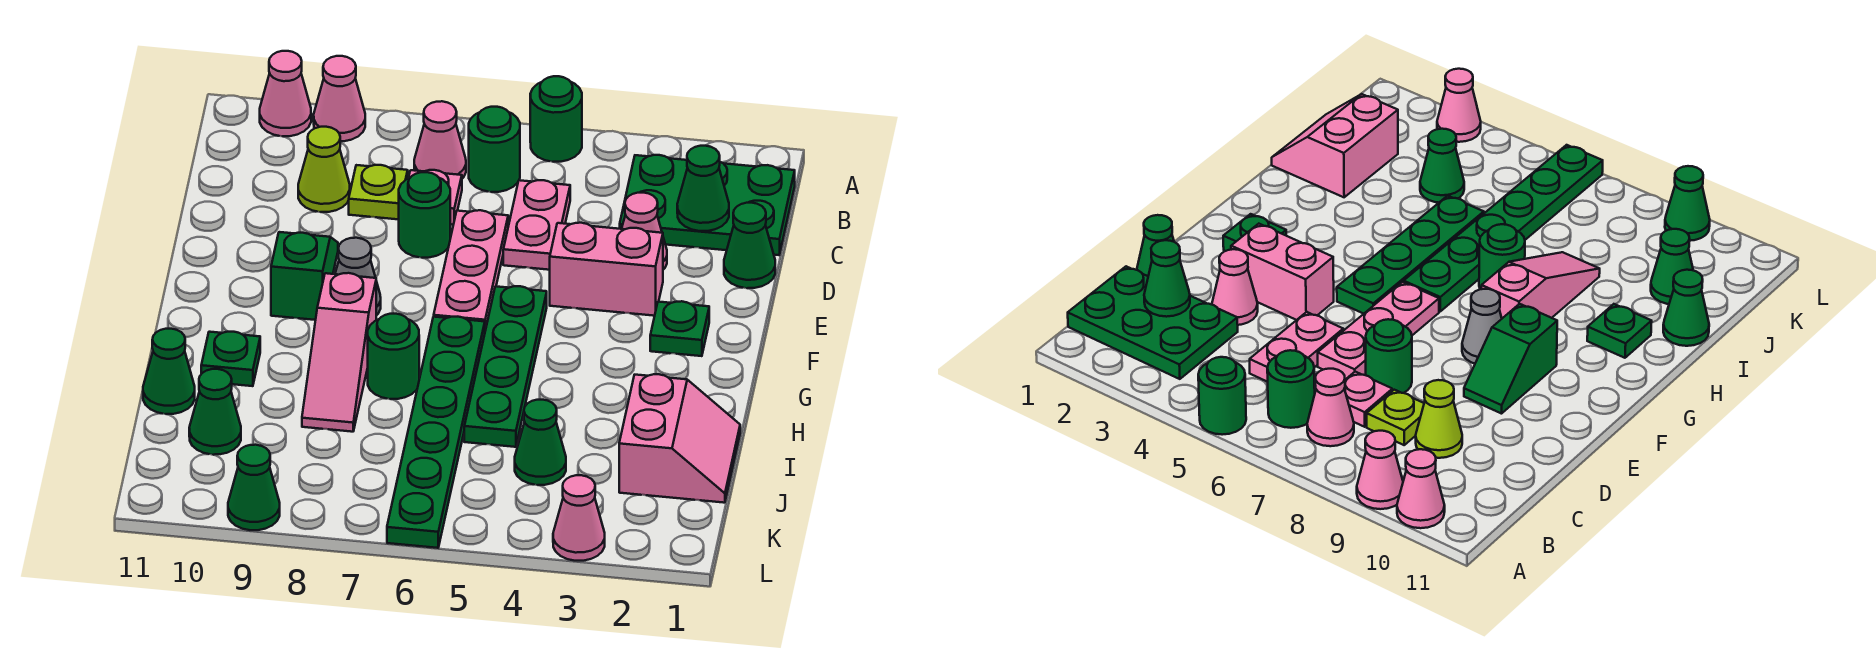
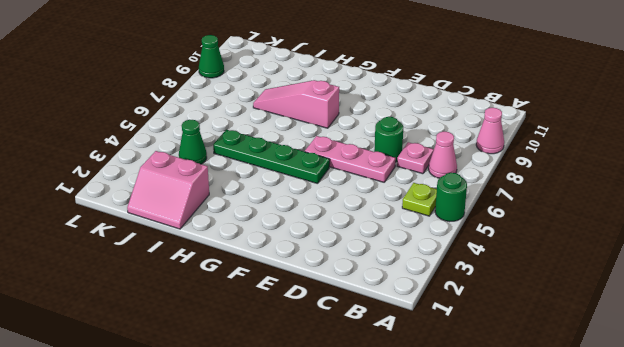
lime plate B5 level 1 -> lime plate C8 level 1
none -> pink cone A10 level 1
none -> green plate B1:C3 level 1
none -> green round brick B6 level 1
none -> pink plate C5:D5 level 1

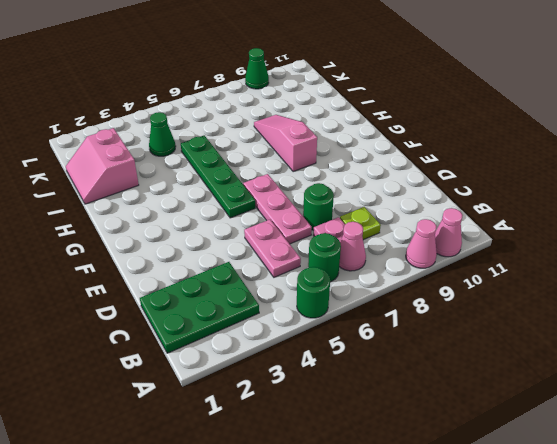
none -> lime cone C9 level 1
none -> green cone D1 level 1
none -> pink cone D3 level 1
none -> pink brick E3:E4 level 1

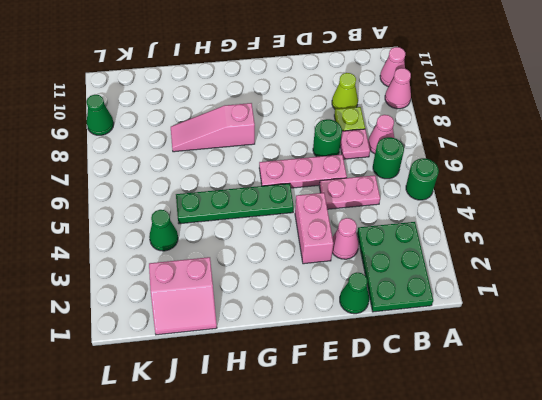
none -> green slope E9:F9 level 1 top F
none -> green plate F2 level 1
none -> grey cone F8 level 1
none -> green plate G6:L6 level 1

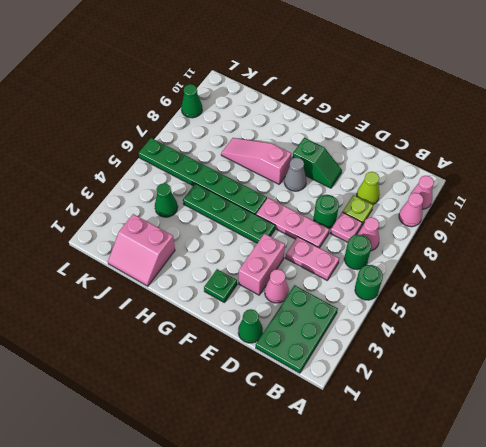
none -> green round brick H7 level 1
none -> green plate H10 level 1
none -> green cone I11 level 1
none -> green cone J10 level 1

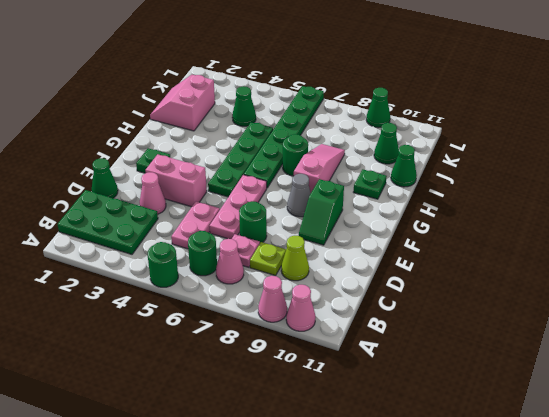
none -> pink cone L3 level 1
none -> green cone C2 level 2

